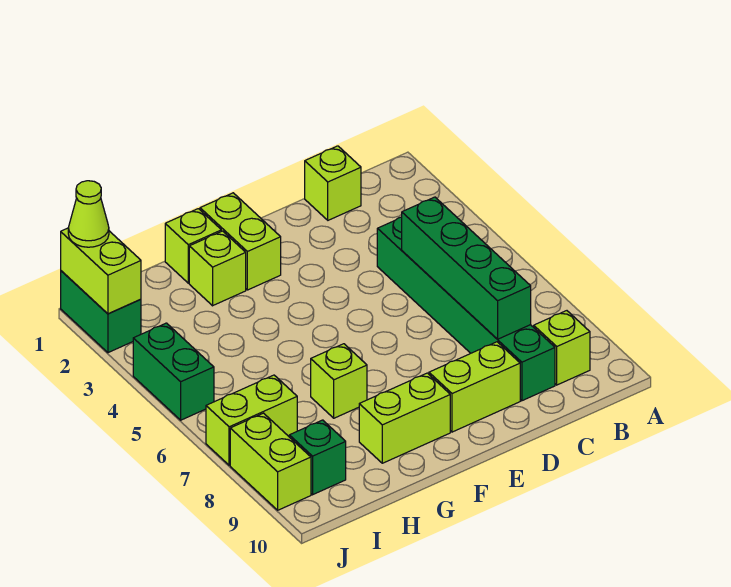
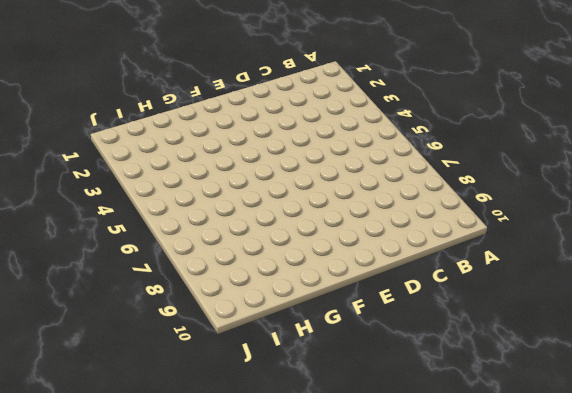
none -> lime brick B9 level 1
none -> lime brick C1 level 1
none -> green brick C4:C9 level 1

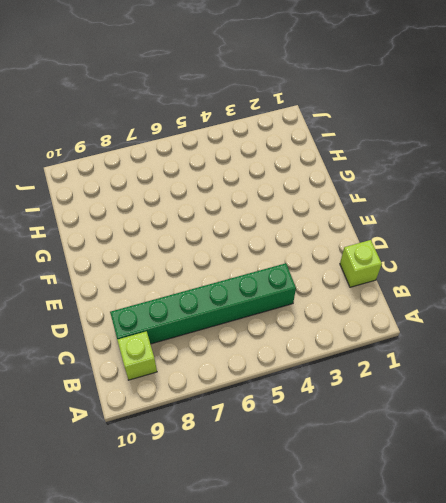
none -> lime brick D9:E9 level 1
none -> lime brick F1:F2 level 1
none -> lime brick F9:G9 level 1

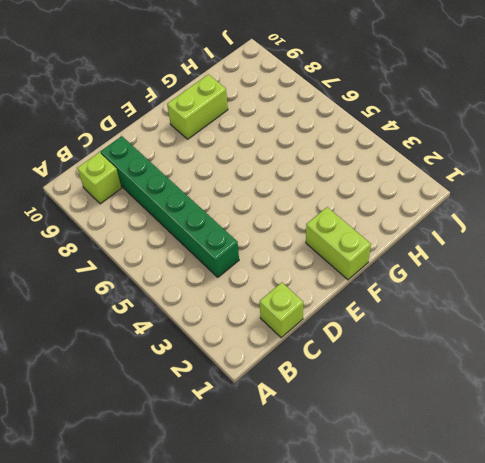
none -> lime brick D9:E9 level 1
none -> lime brick G1 level 1
none -> lime brick G2 level 1

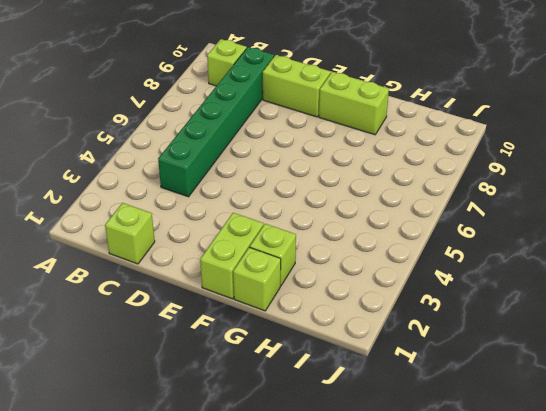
none -> lime brick G7 level 1
none -> lime brick I7:J7 level 1
none -> green brick I9 level 1

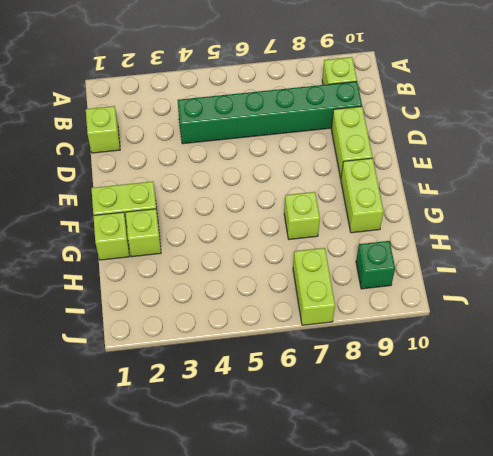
none -> green brick J1:J2 level 1
none -> green brick J4:J5 level 1
none -> lime brick J8:J9 level 1

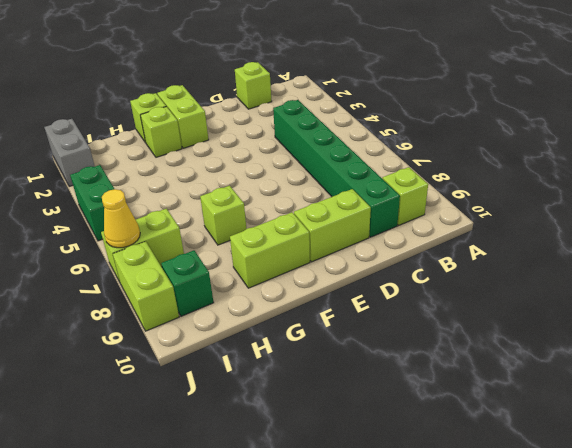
grey brick J1:J2 level 1 -> green brick J1:J2 level 1
yellow cone J7 level 2 -> none
none -> green brick C5:C8 level 2
none -> lime brick J1:J2 level 2
none -> lime cone J1 level 3

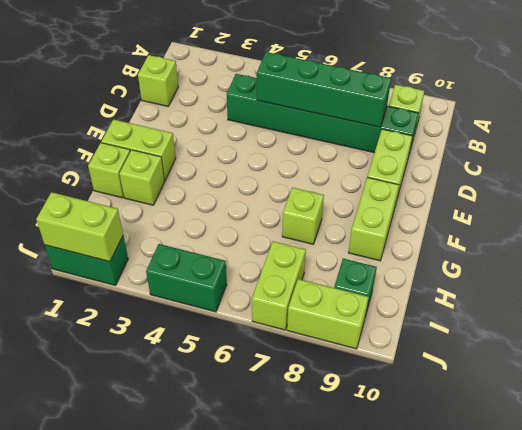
none -> lime cone J1 level 3

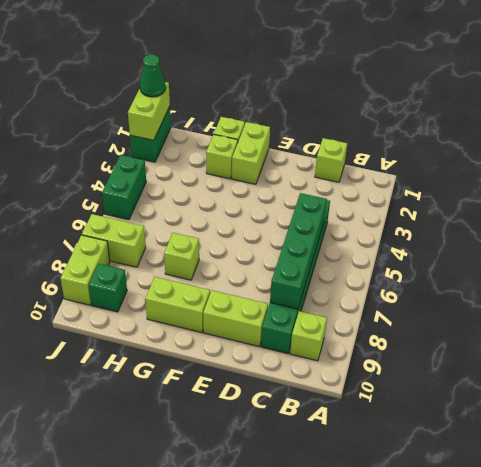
green cone J1 level 3 -> lime cone J1 level 3

